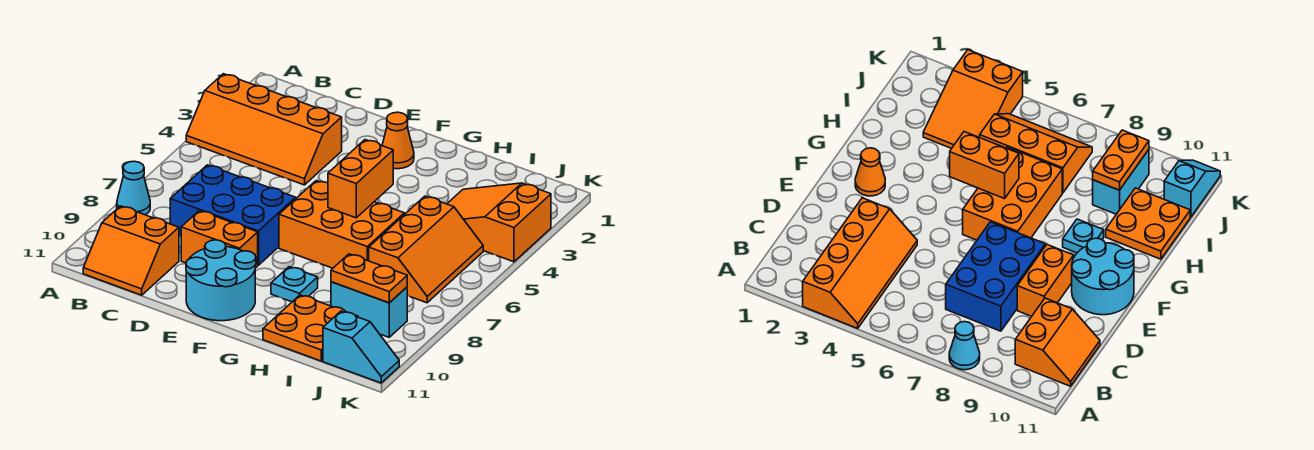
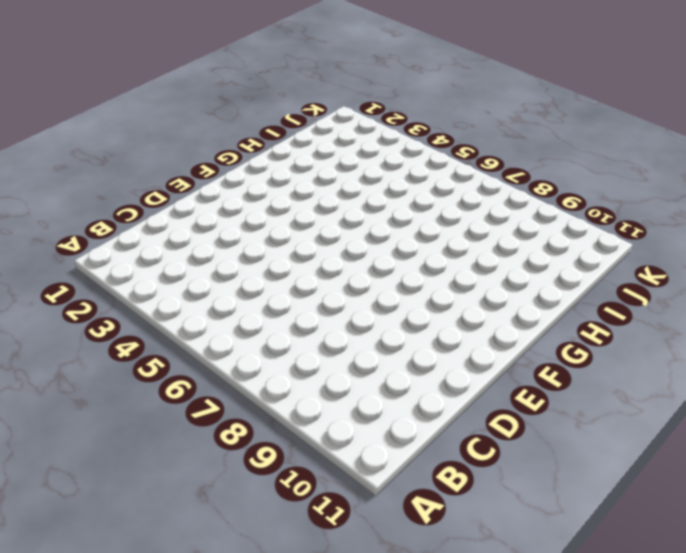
none -> orange slope A3:D4 level 1 top 3
none -> cyan cone A8 level 1
none -> orange slope B10:C11 level 1 top 10

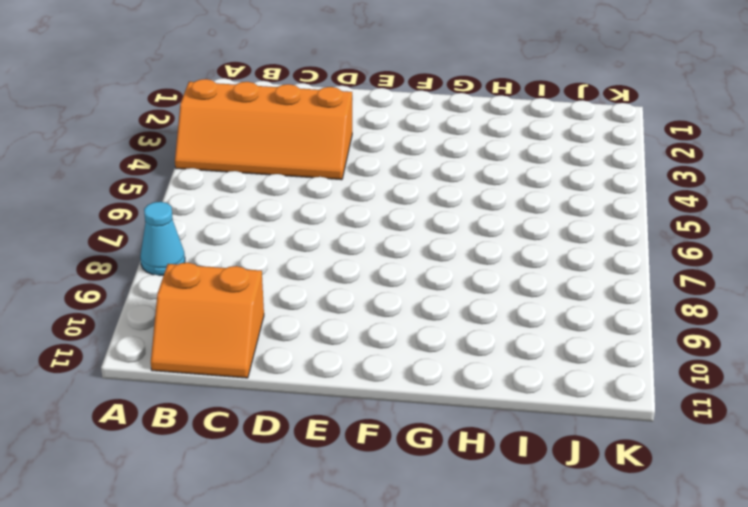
none -> blue brick C7:E8 level 1
none -> orange brick D9:E9 level 1
none -> cyan round brick E10:F11 level 1

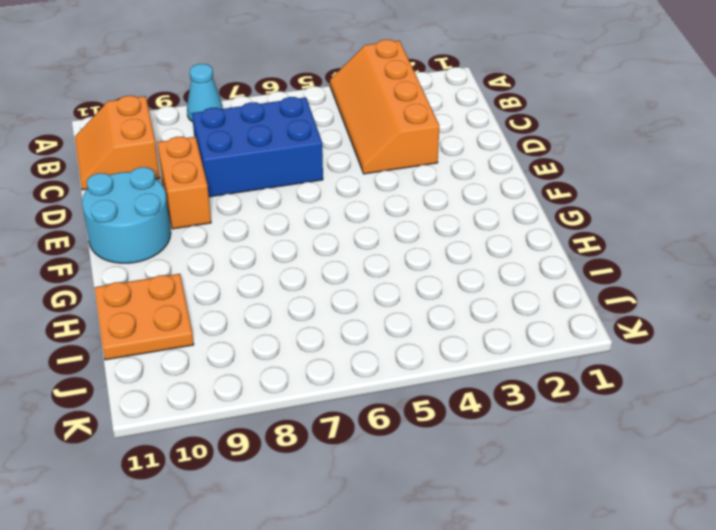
blue brick C6:D8 level 1 -> blue brick C7:E8 level 1
none -> orange cone F2 level 1
none -> orange brick F6:H7 level 1
none -> cyan plate G9 level 1

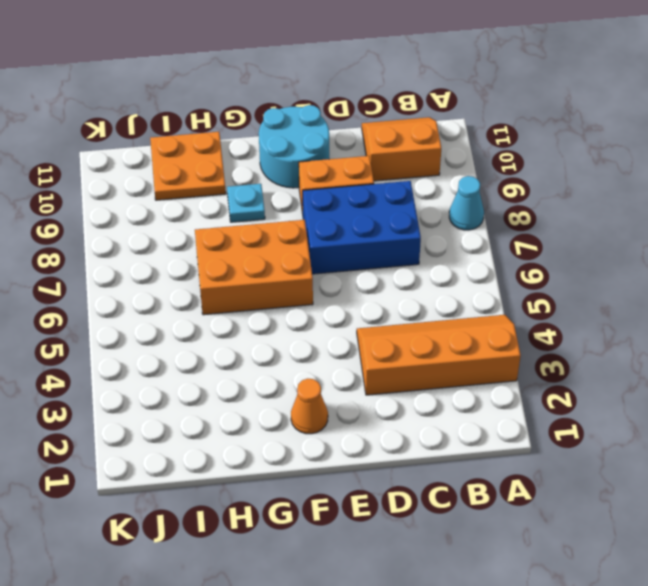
none -> orange slope I3:K4 level 1 top K
none -> orange slope I5:J7 level 1 top I
none -> cyan brick I9:J9 level 1

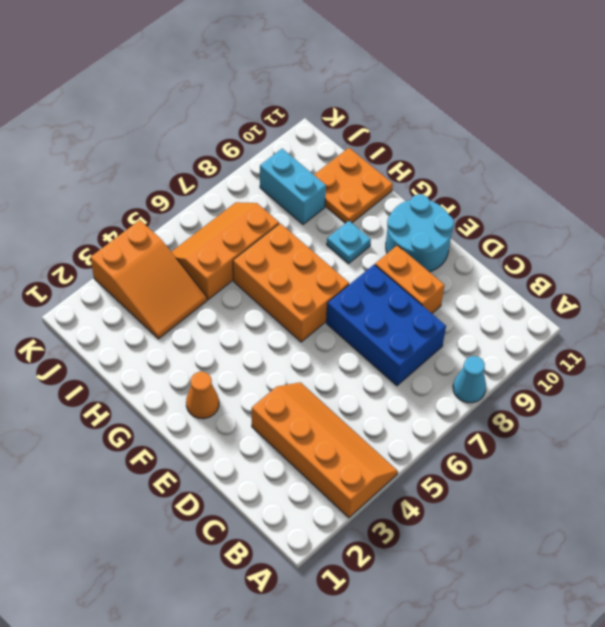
none -> orange slope B10:C11 level 1 top 10
none -> cyan slope J11:K11 level 1 top J
none -> orange brick G5:G6 level 2

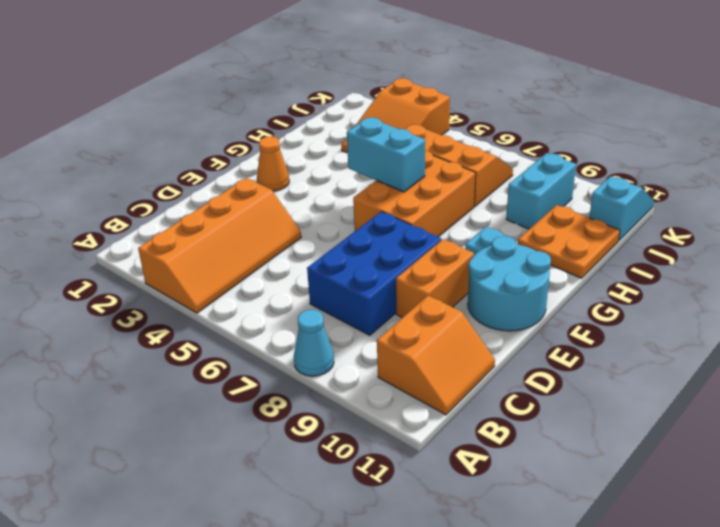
cyan brick G5:G6 level 2 -> orange brick G5:G6 level 2
none -> orange plate I9:J9 level 2

